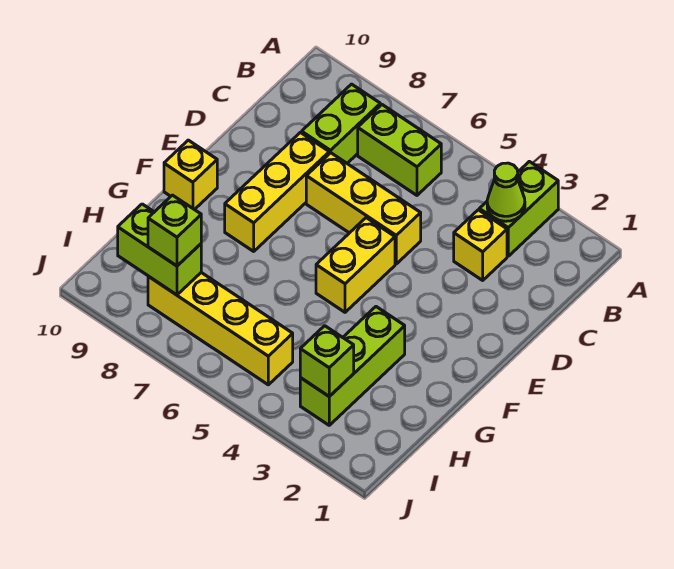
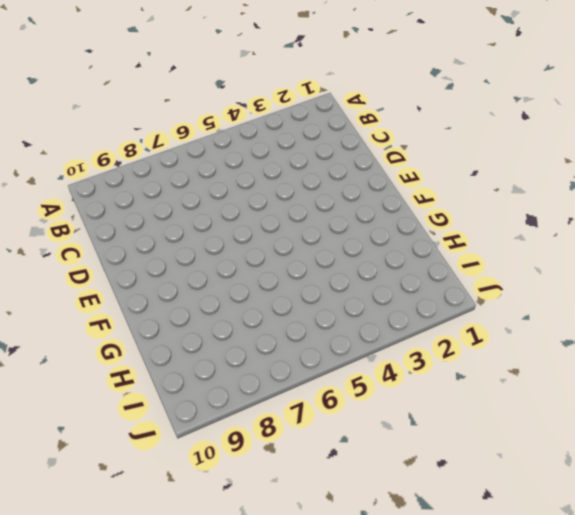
none -> lime brick A3:B3 level 1
none -> lime brick B6:B7 level 1
none -> lime brick B8:C8 level 1

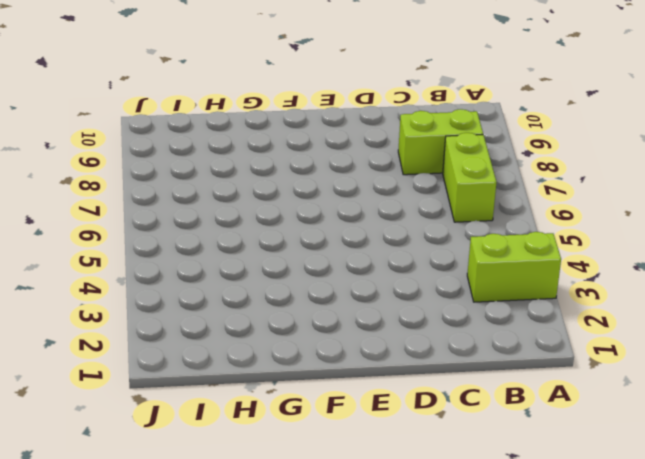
none -> yellow brick C3 level 1
none -> yellow brick D5:D7 level 1
none -> yellow brick D8:F8 level 1

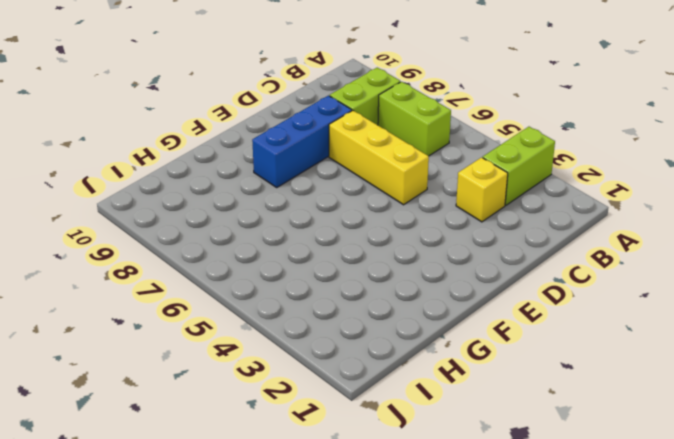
blue brick D8:F8 level 1 -> yellow brick D8:F8 level 1
none -> yellow brick E5:F5 level 1
none -> yellow brick F10 level 1
none -> lime brick G3:I3 level 1

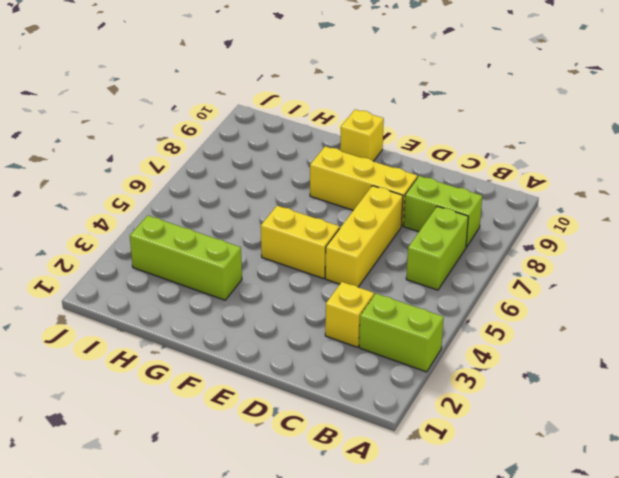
none -> yellow brick I5:I8 level 1
none -> lime cone B3 level 2
none -> lime brick I3 level 2

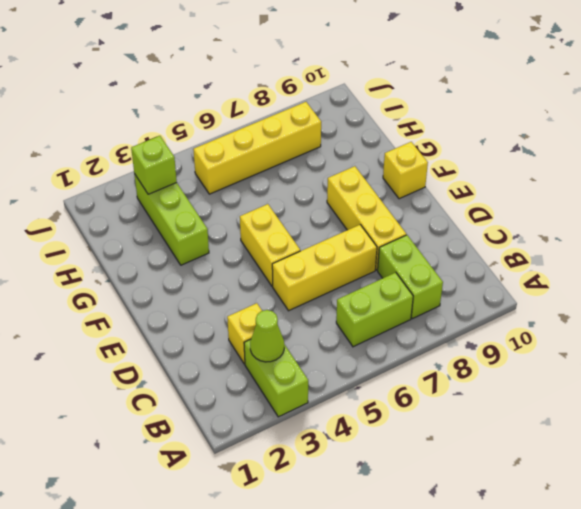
none -> lime brick I8:I9 level 2
none -> lime brick I8 level 3

